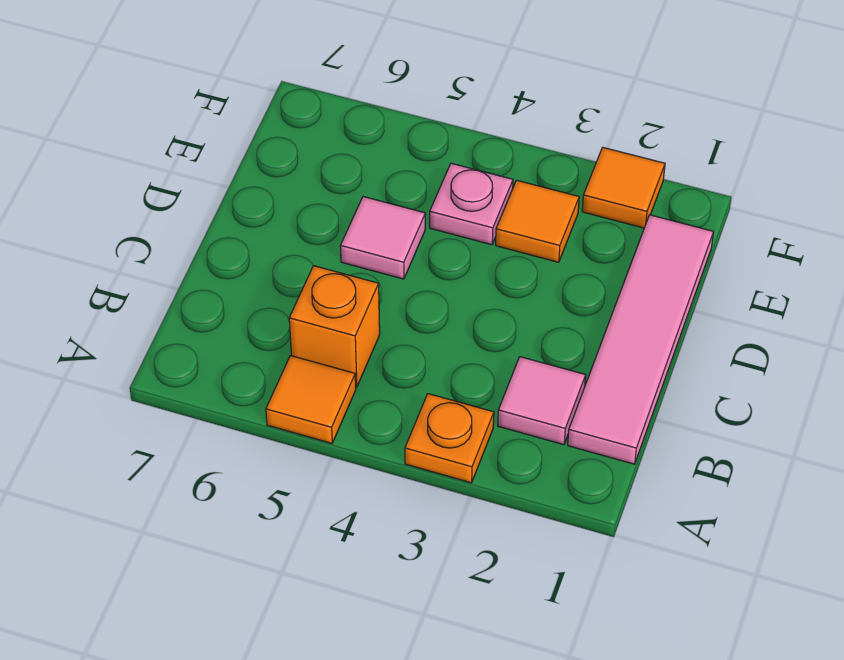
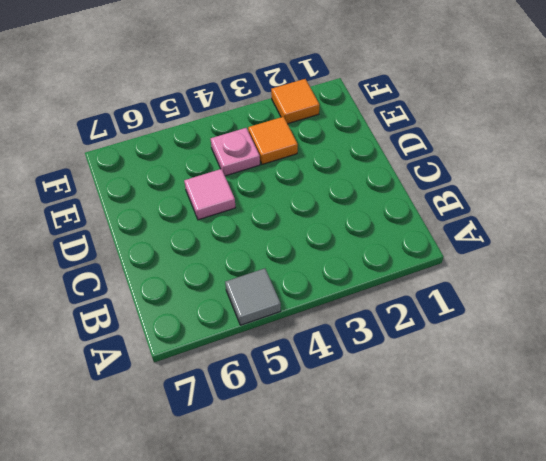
grey tile A5 level 1 -> orange tile A5 level 1
none -> orange plate A3 level 1
none -> pink tile B1:E1 level 1

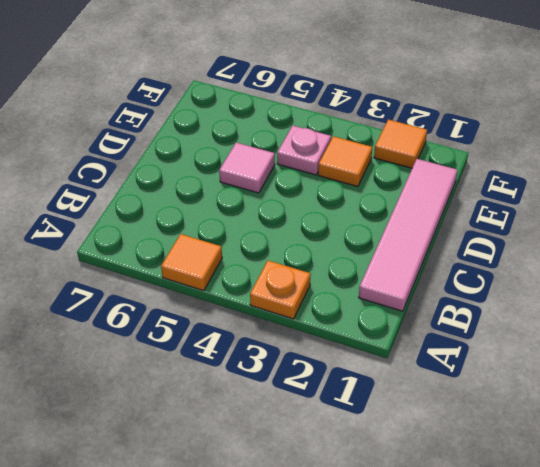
none -> pink tile B2 level 1
none -> orange brick B5 level 1

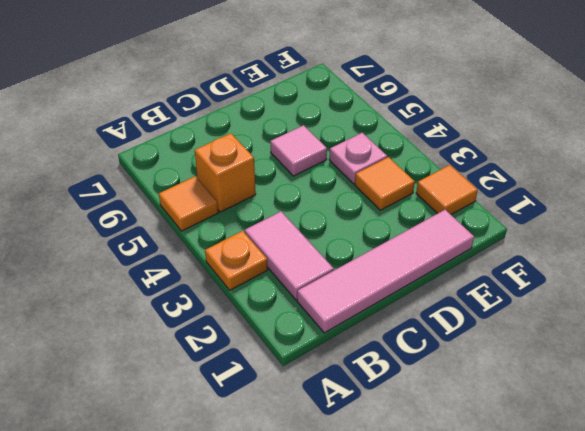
pink tile B2:B3 level 1 -> pink tile B2 level 1

